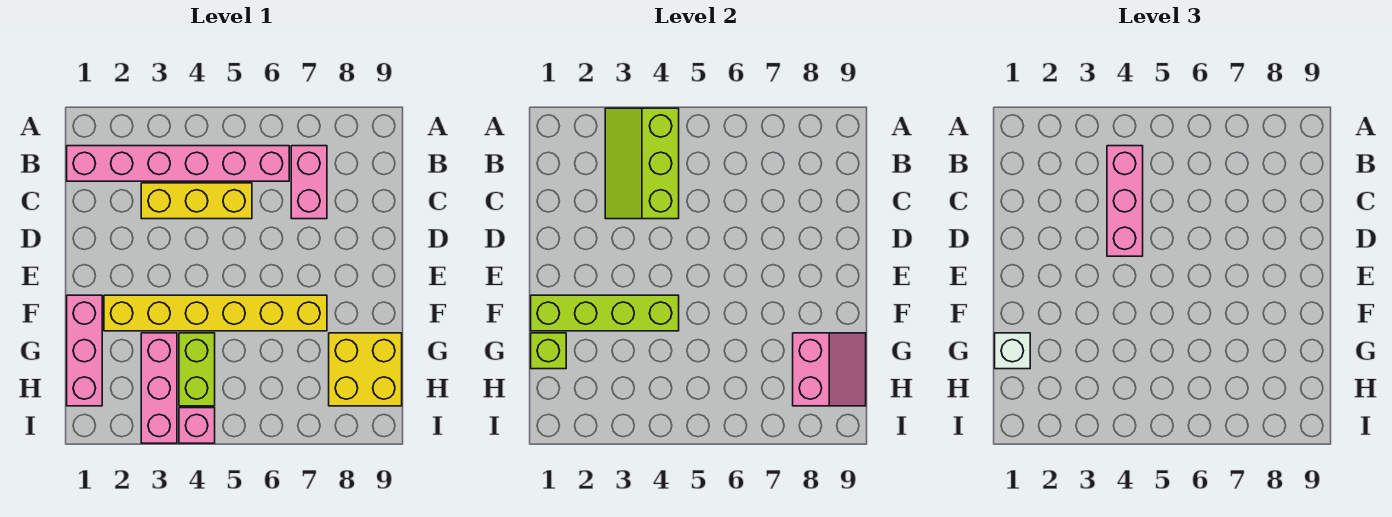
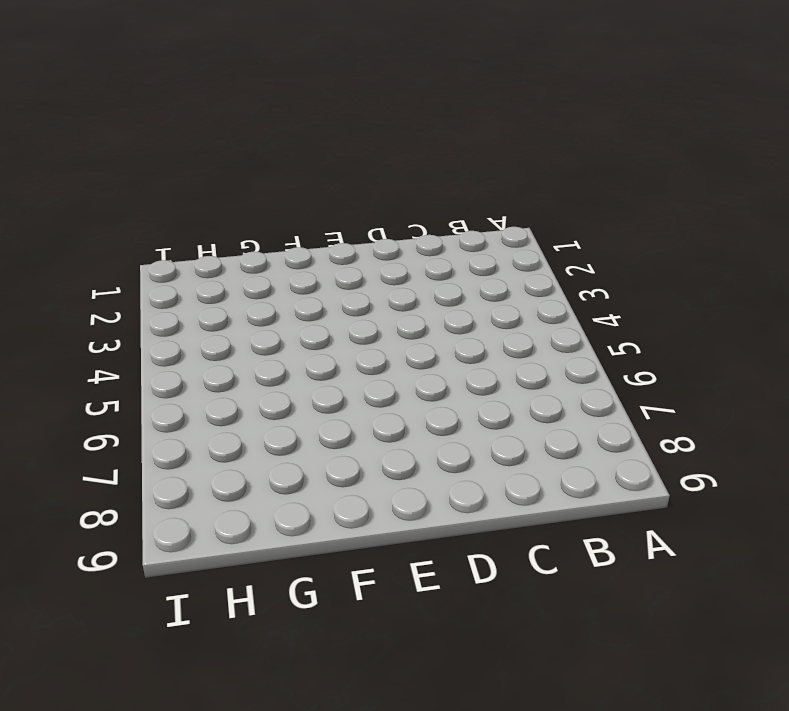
none -> pink brick B1:B6 level 1
none -> pink brick B7:C7 level 1
none -> yellow brick C3:C5 level 1

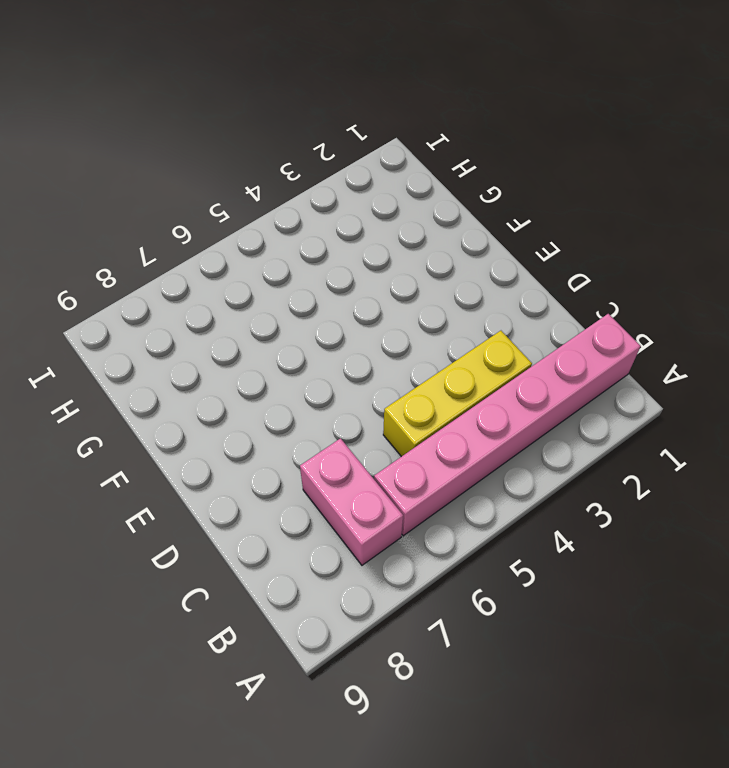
none -> pink brick F1:H1 level 1
none -> yellow brick F2:F7 level 1
none -> pink brick G3:I3 level 1

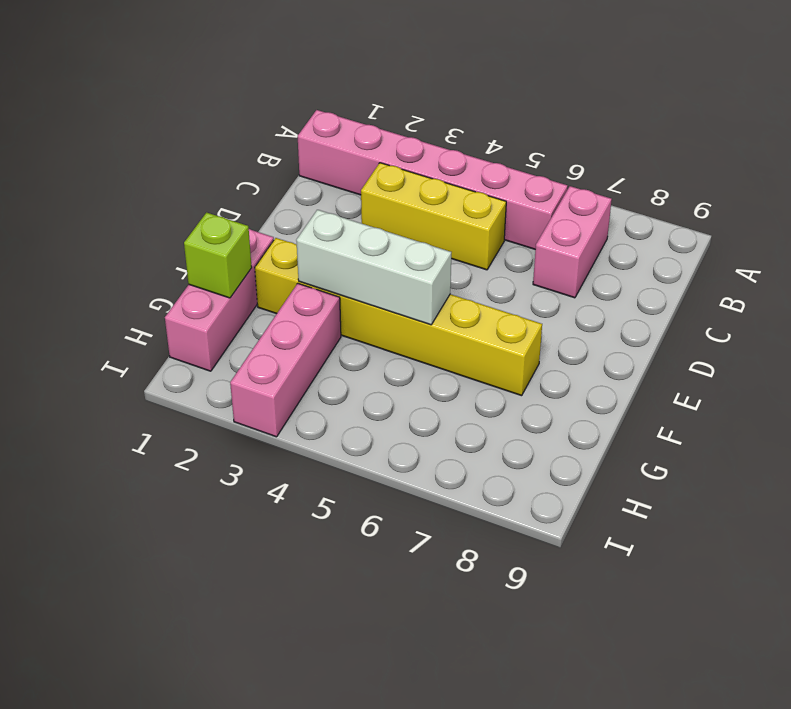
white brick F3:F5 level 2 -> lime brick F1:F4 level 2
none -> lime brick G4:H4 level 1
none -> yellow brick G8:H9 level 1
none -> pink brick I4 level 1

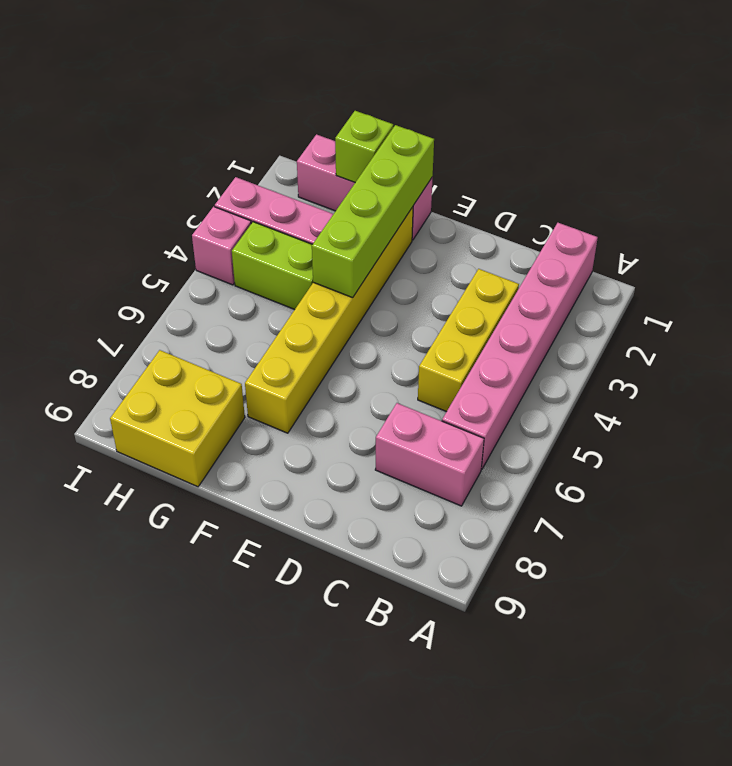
none -> lime slope A3:C4 level 2 top 4
none -> pink slope G8:H9 level 2 top 8
none -> pink brick B4:D4 level 3

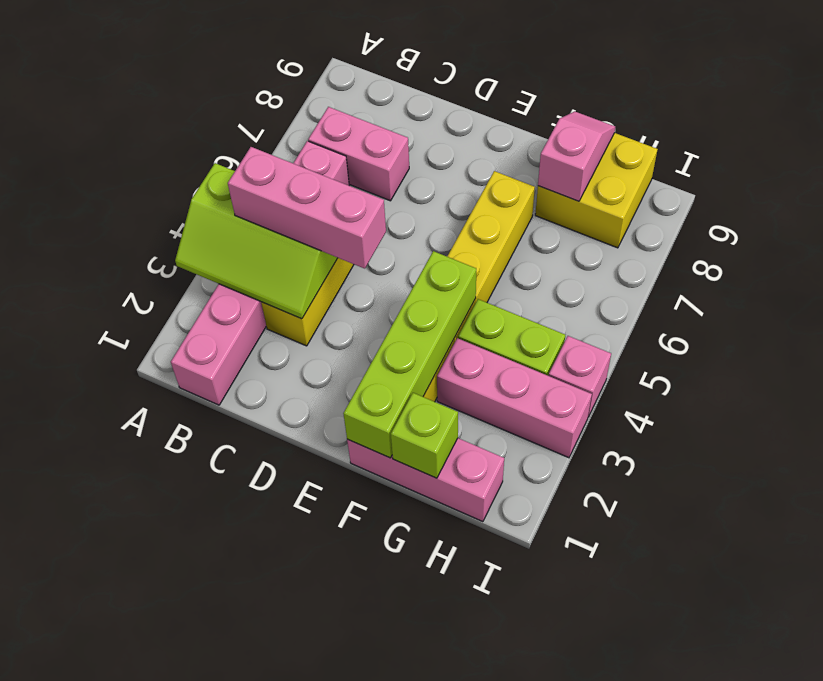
pink slope G8:G9 level 2 top 8 -> pink slope G8:H9 level 2 top 8
none -> white brick G1 level 3

